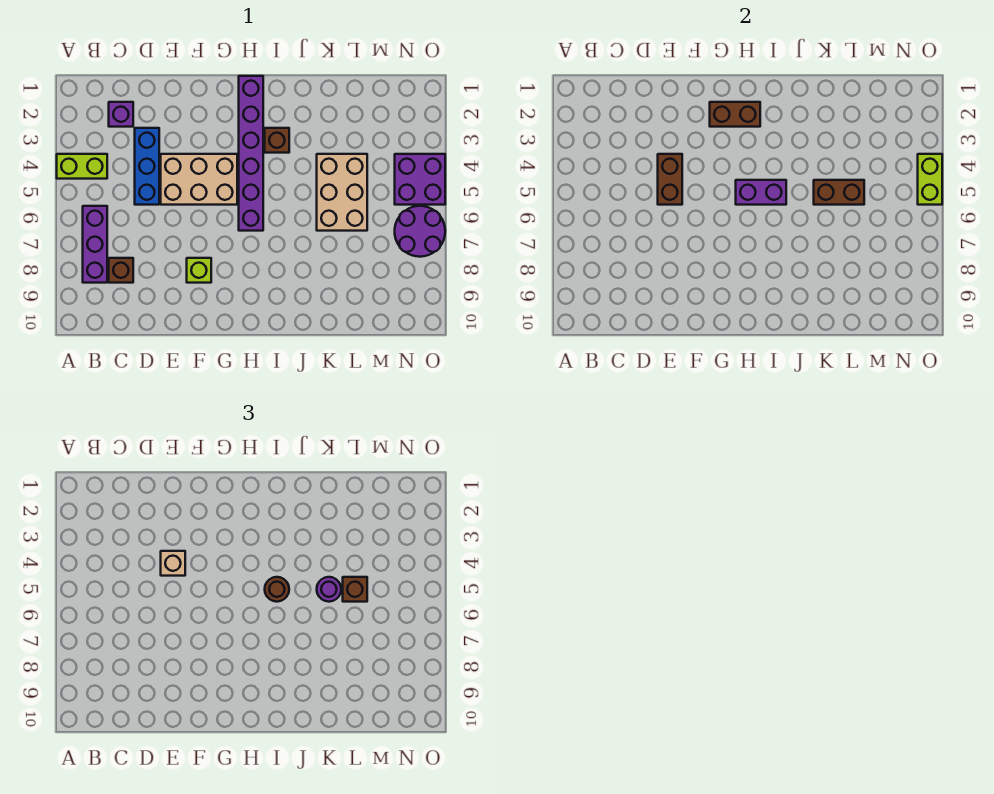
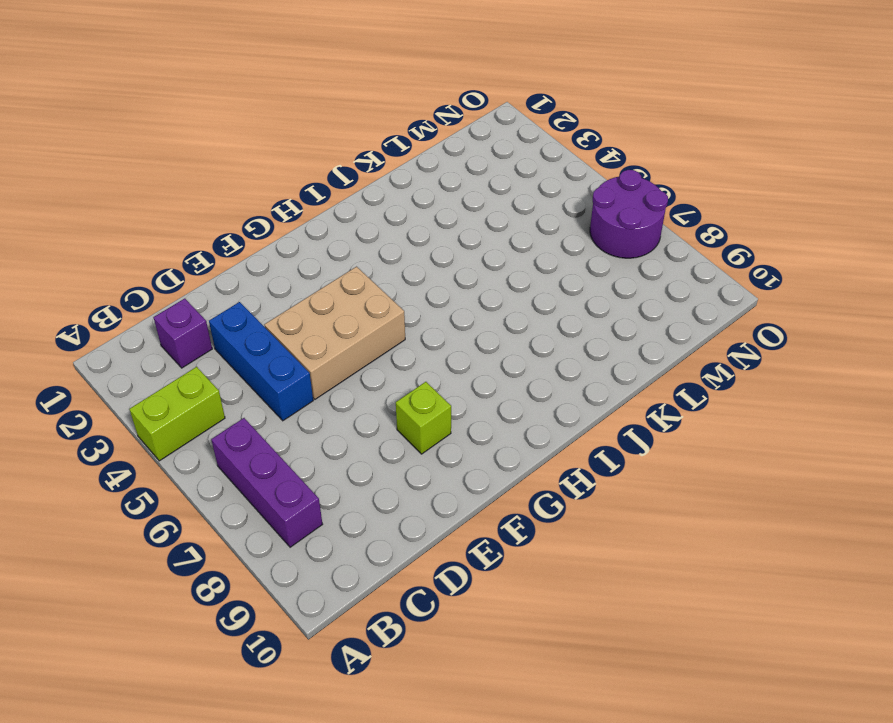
none -> brown brick C8 level 1
none -> purple brick H1:H6 level 1
none -> brown brick I3 level 1

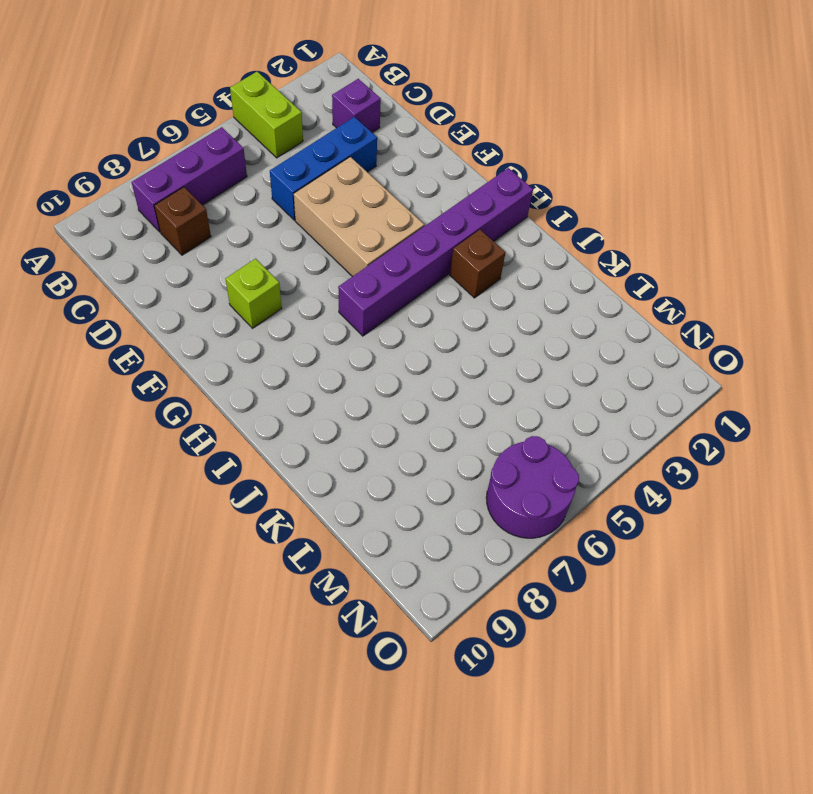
none -> tan brick K4:L6 level 1
none -> purple brick N4:O5 level 1
none -> brown brick E4:E5 level 2

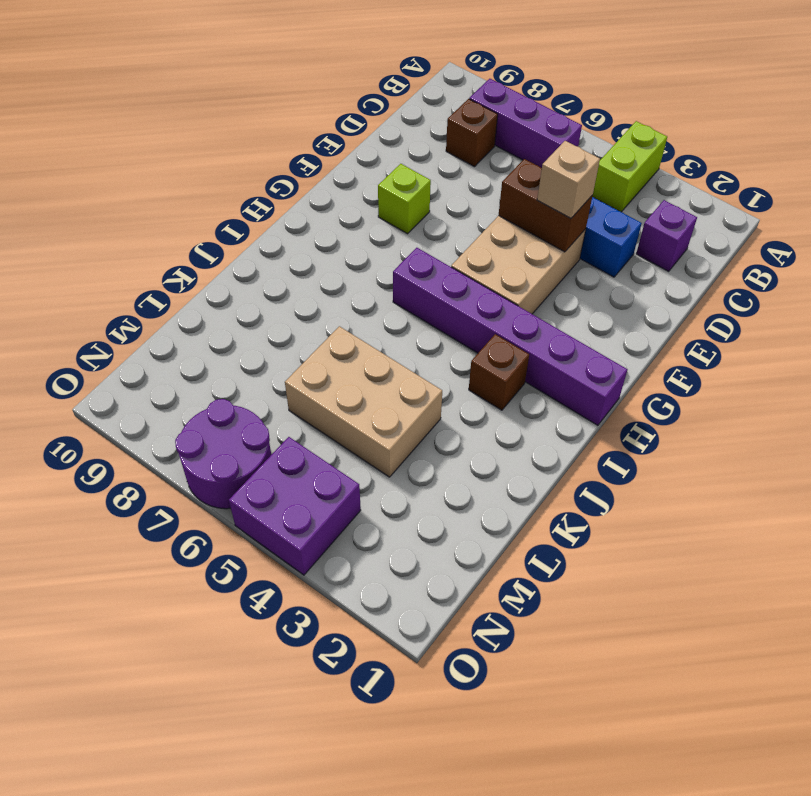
none -> brown brick G2:H2 level 2
none -> purple brick H5:I5 level 2
none -> brown brick K5:L5 level 2

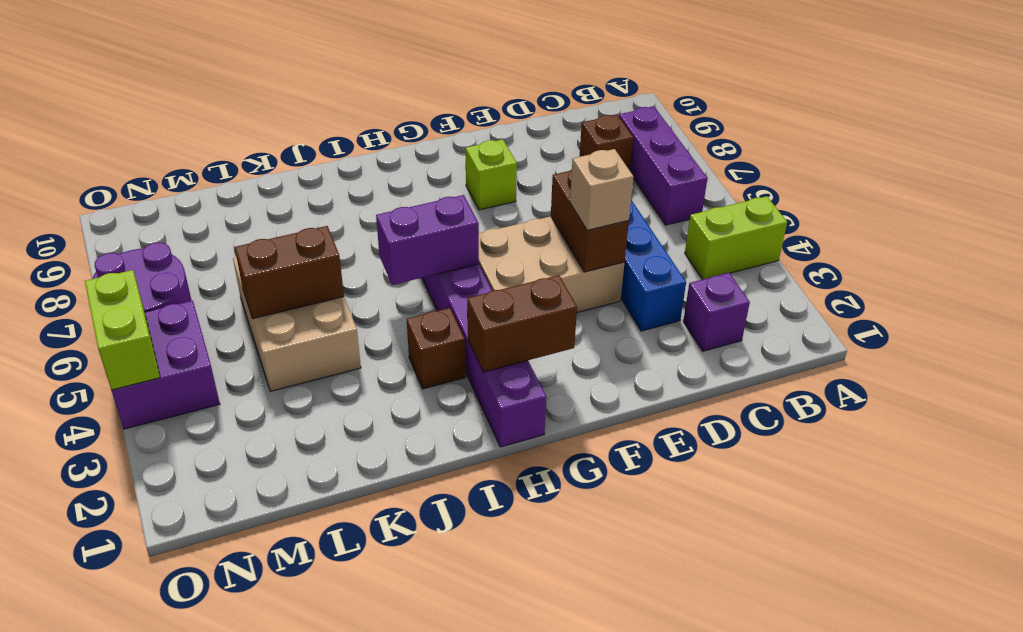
none -> brown round brick I5 level 3
none -> purple round brick K5 level 3
none -> brown brick L5 level 3

